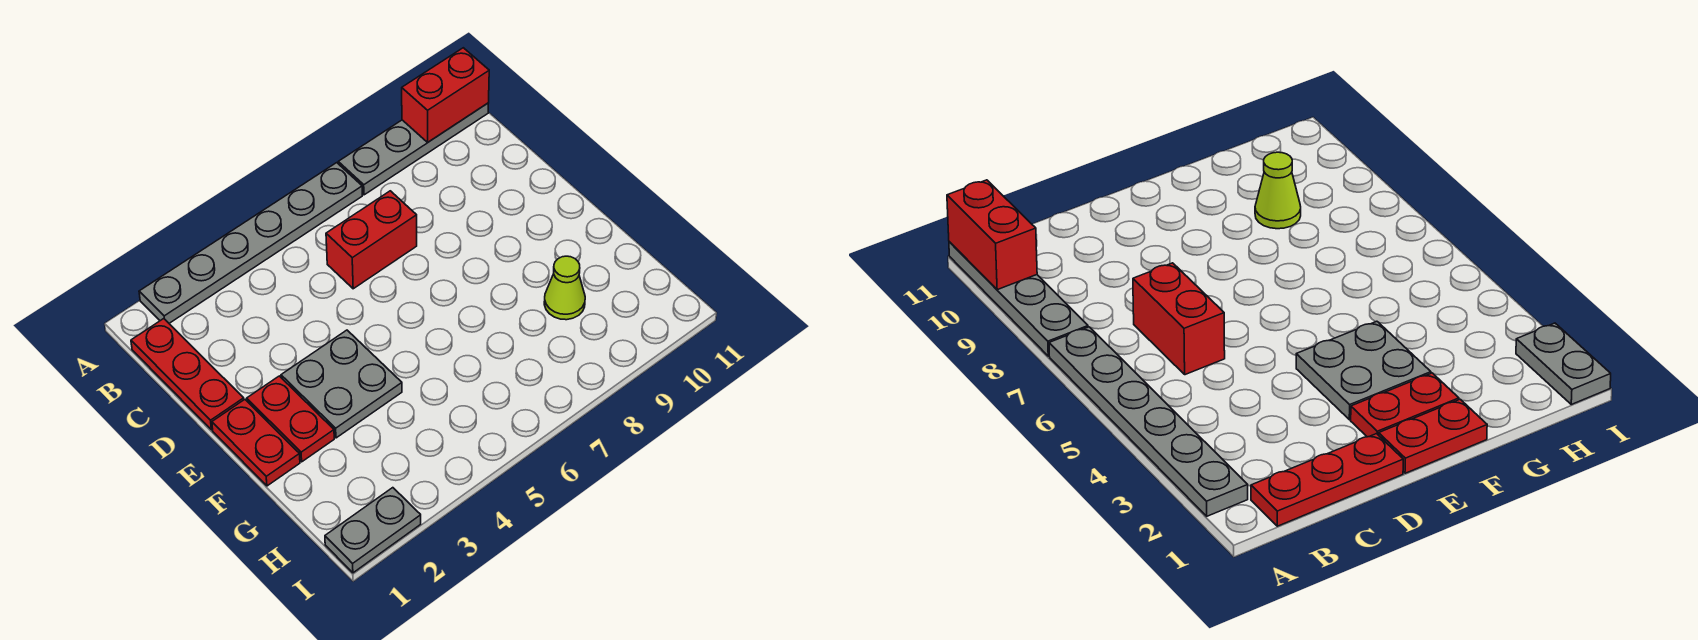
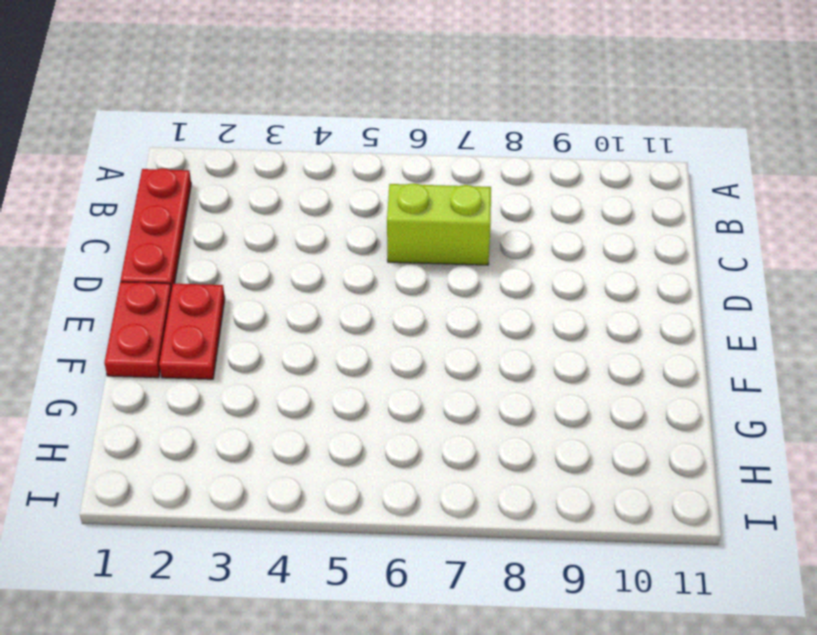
lime brick C6:C7 level 1 -> red brick C6:C7 level 1
none -> grey plate A2:A7 level 1
none -> grey plate A8:A11 level 1

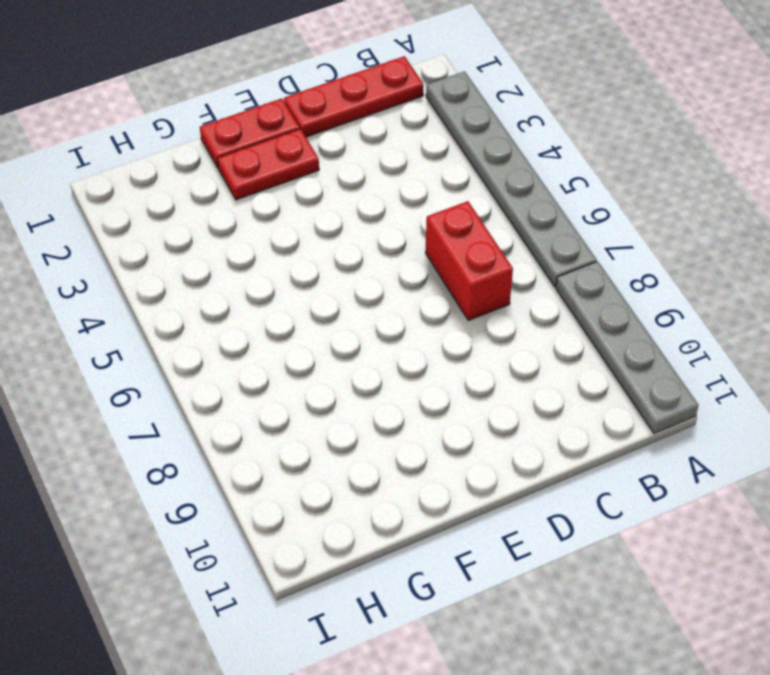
none -> grey plate E3:F4 level 1
none -> lime cone G9 level 1

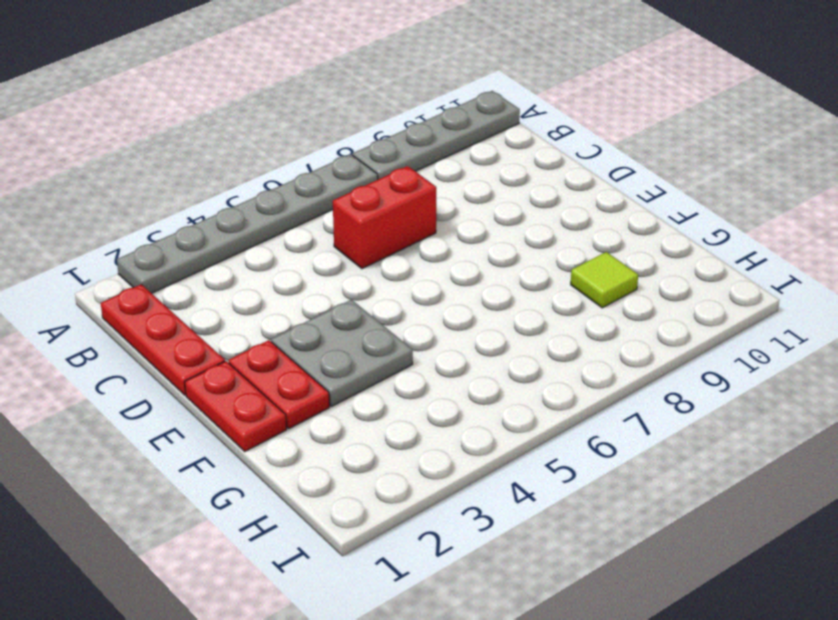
lime tile G9 level 1 -> lime cone G9 level 1
none -> grey plate I1:I2 level 1
none -> red brick A10:A11 level 2

